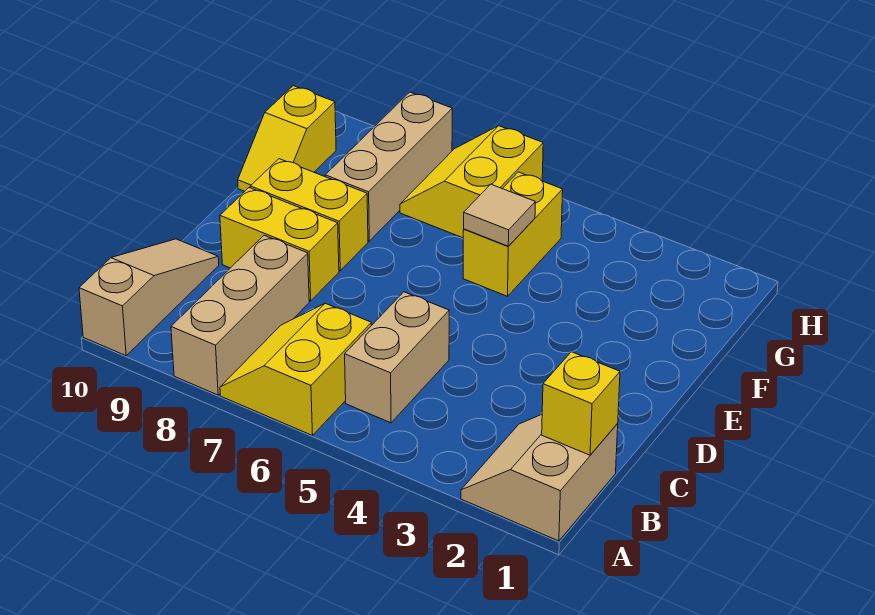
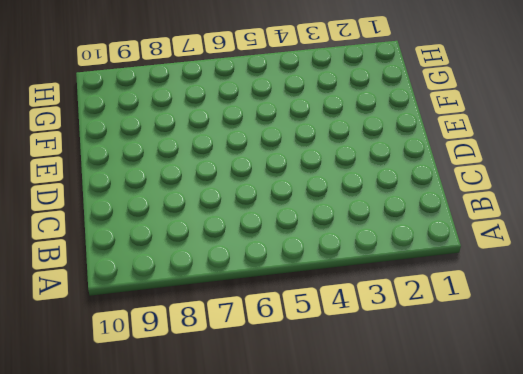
none -> tan slope A1:B2 level 1 top 1
none -> yellow slope A6:B7 level 1 top 6
none -> tan brick A8:C8 level 1

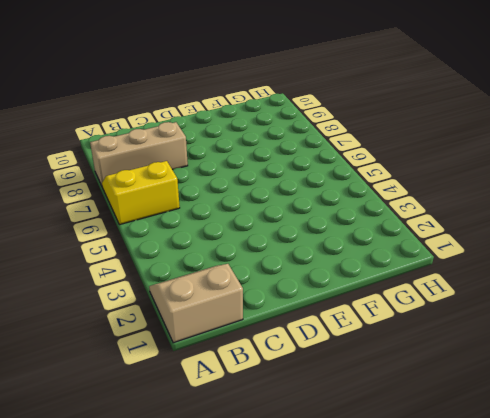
none -> tan slope A10:C10 level 1 top A
none -> tan brick B5:C5 level 1
none -> yellow brick D8:D9 level 1

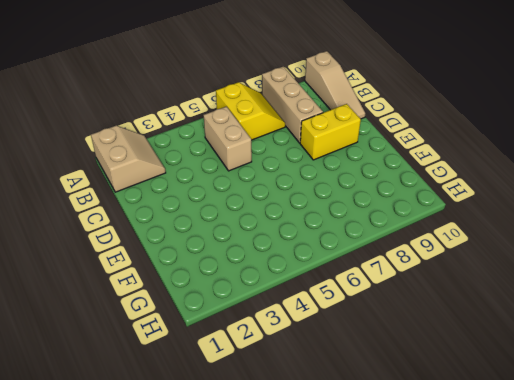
none -> yellow brick E8:E9 level 1
none -> yellow brick F5:G5 level 1
none -> tan brick F8:H8 level 1

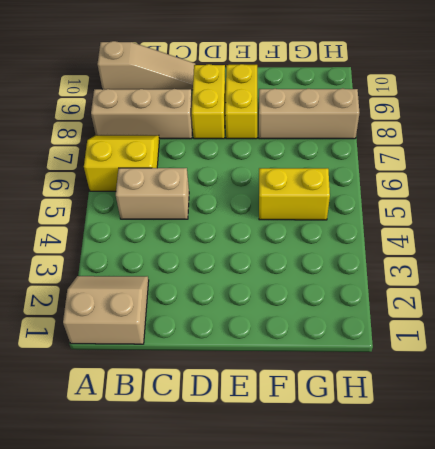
none -> yellow slope F10:G10 level 1 top G
none -> yellow slope G6:H7 level 1 top 6
none -> yellow brick B1 level 2

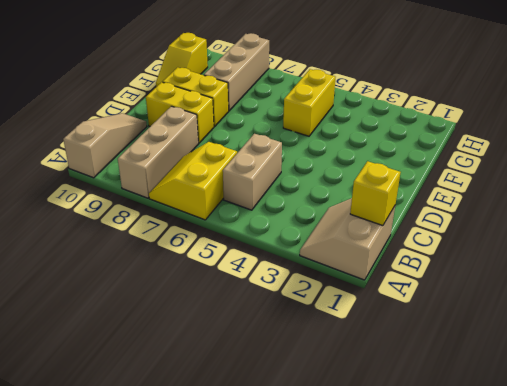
none -> yellow slope G6:H7 level 1 top 6
none -> tan tile F5 level 2

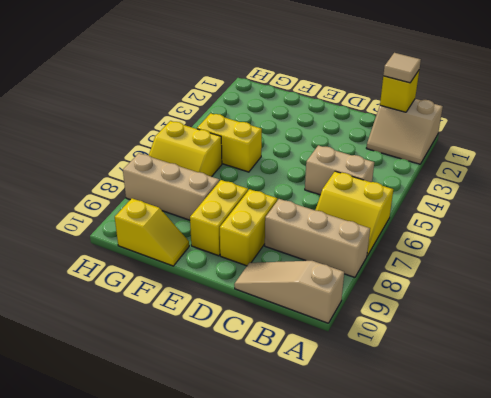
tan tile B1 level 3 -> tan tile F5 level 2

